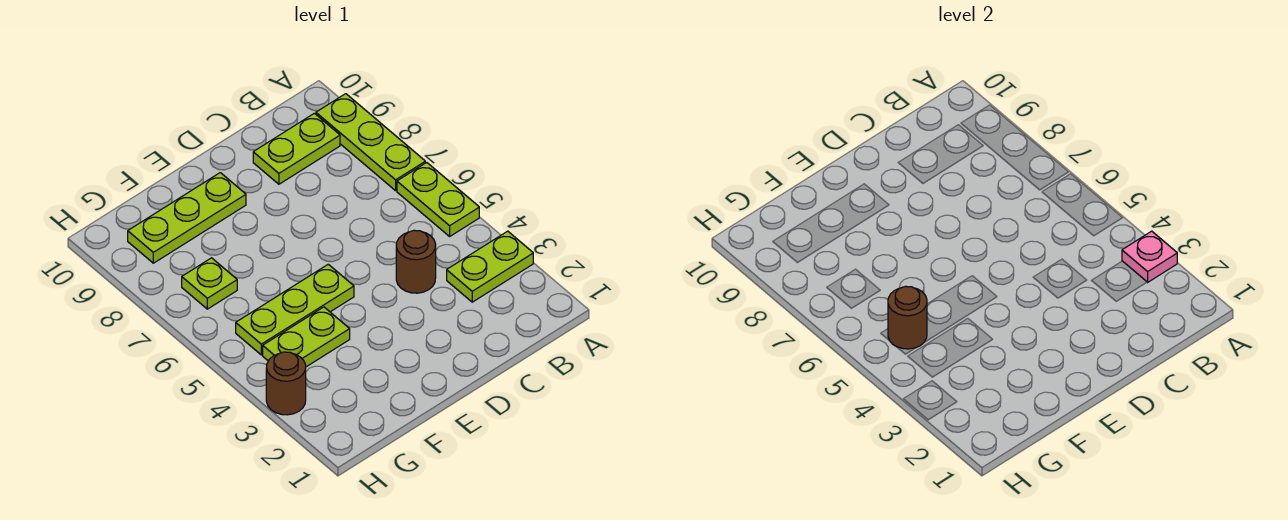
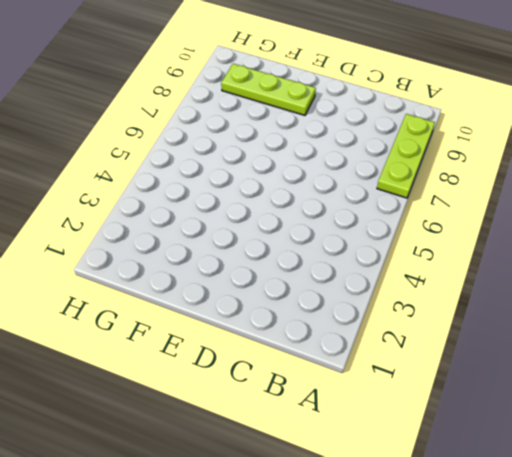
none -> lime plate A3:B3 level 1
none -> lime plate A5:A6 level 1
none -> lime plate B9:C9 level 1

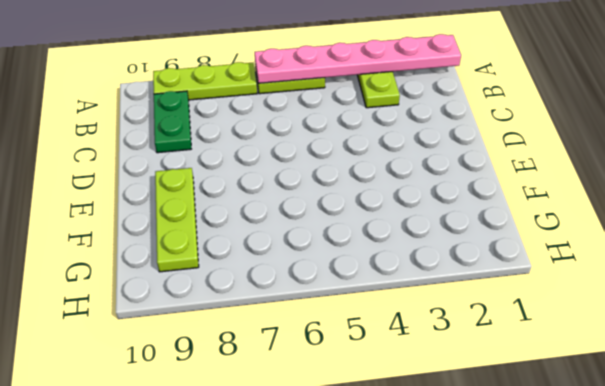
pink plate A1:A6 level 2 -> pink plate A3 level 2
green plate B9:C9 level 1 -> lime plate B9:C9 level 1
none -> brown round brick C4 level 1
none -> lime plate E5:G5 level 1
none -> lime plate F4:G4 level 1

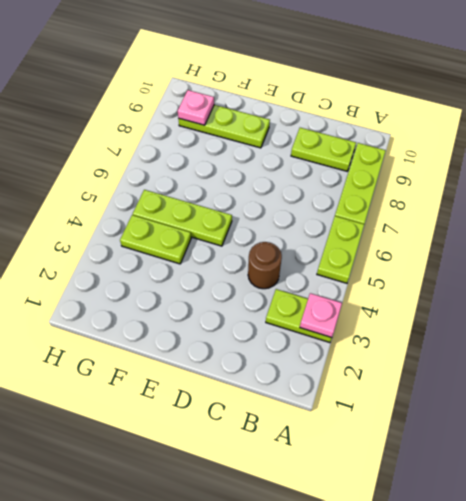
pink plate G9 level 2 -> none
none -> lime plate G7 level 1
none -> brown round brick H3 level 1
none -> brown round brick G5 level 2

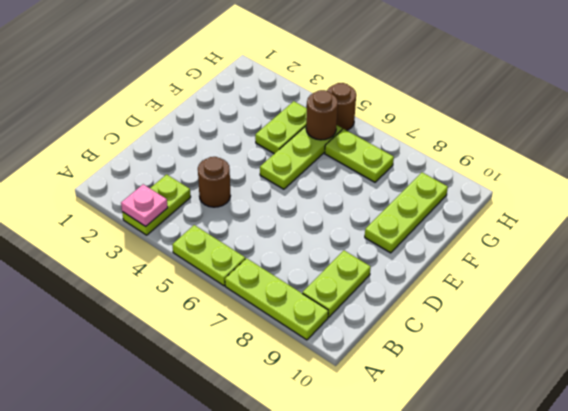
lime plate G6:G7 level 1 -> lime plate G7 level 1
brown round brick H5 level 1 -> brown round brick H3 level 1

